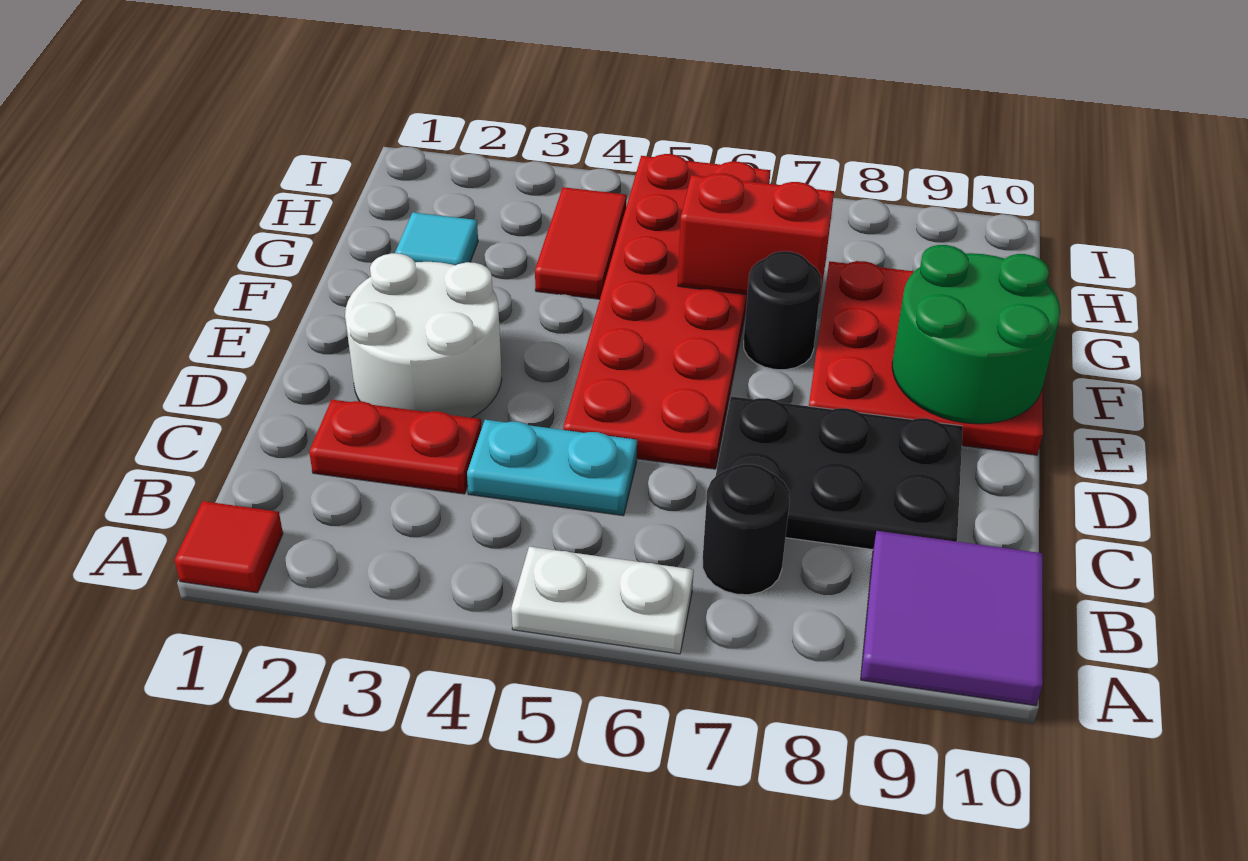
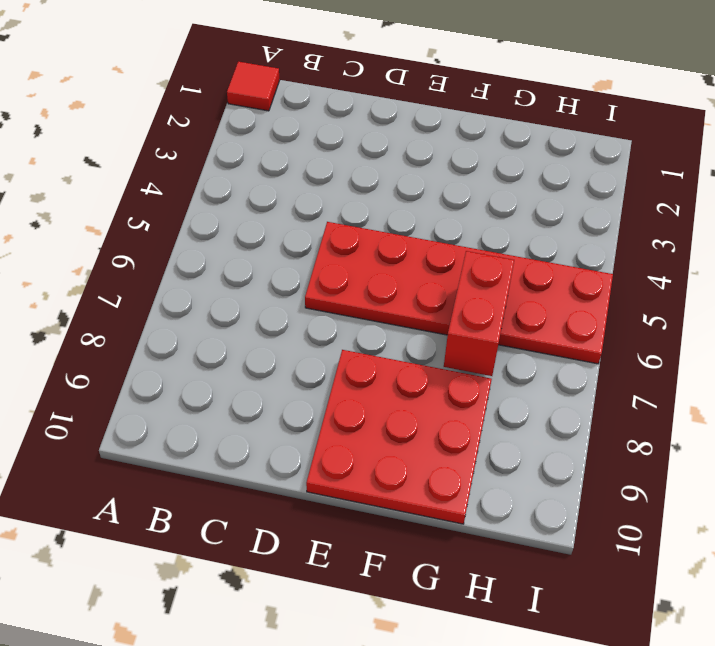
none -> white plate A5:A6 level 1
none -> purple tile A9:B10 level 1
none -> black round brick B7 level 1

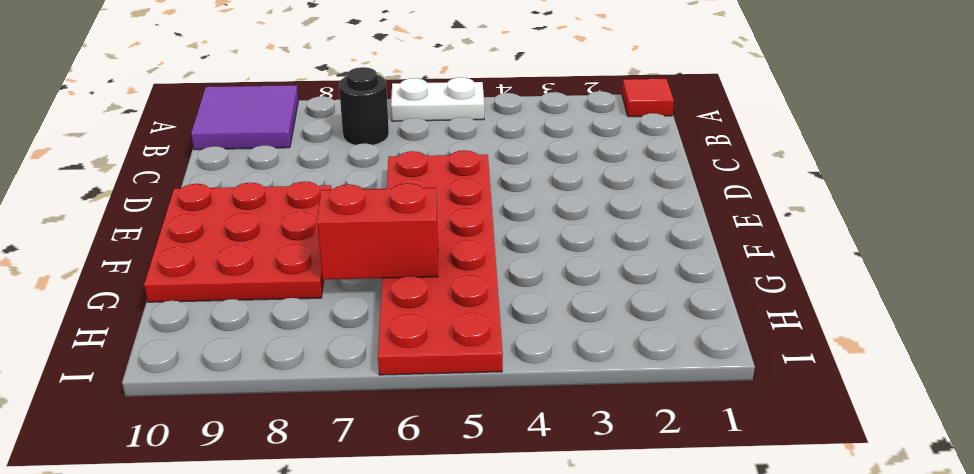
none -> red plate C2:C3 level 1
none -> cyan plate C4:C5 level 1
none -> black plate C7:D9 level 1

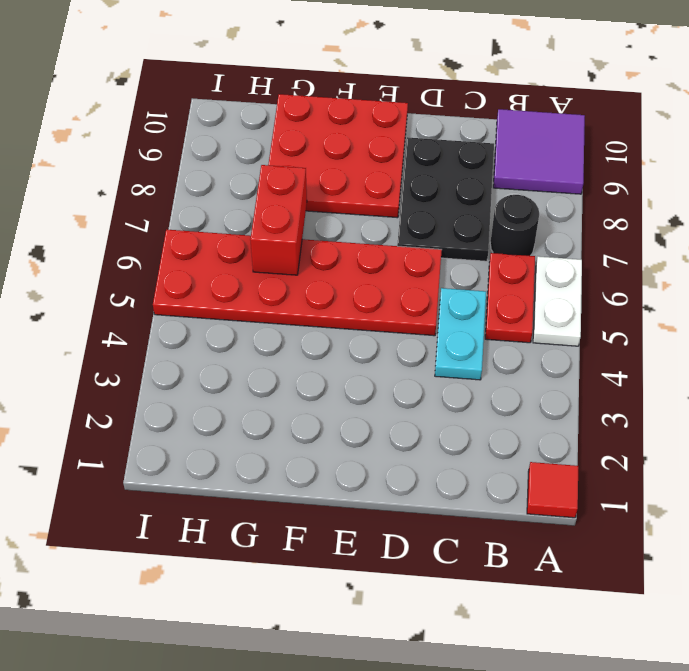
red plate B5:B6 level 1 -> red plate C2:C3 level 1
none -> white round brick D2:E3 level 1
none -> black round brick F7 level 1
none -> cyan tile G2 level 1

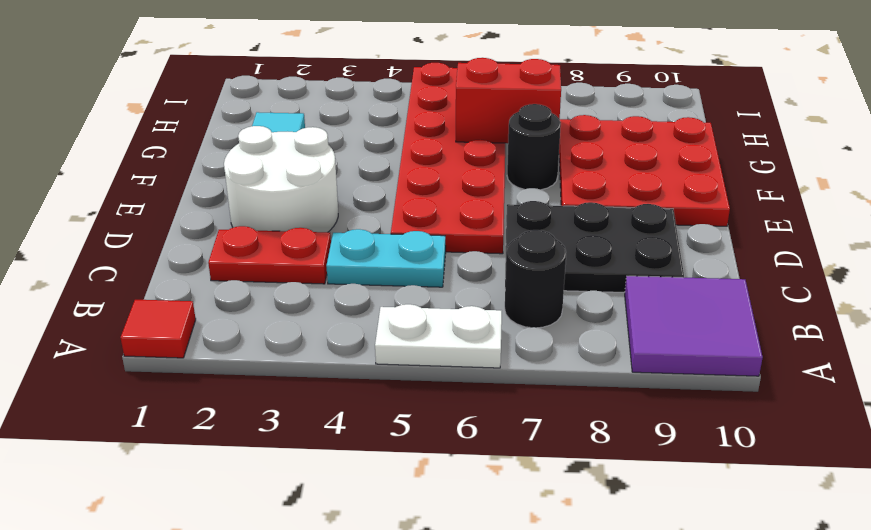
none -> red tile G4:H4 level 1
none -> green round brick E9:F10 level 2

